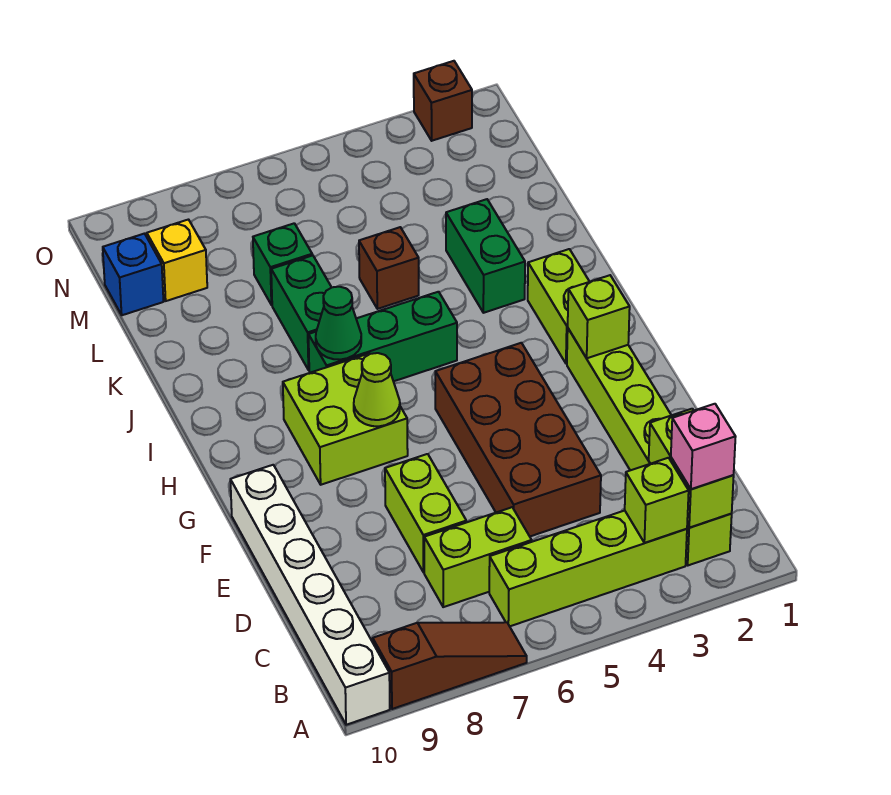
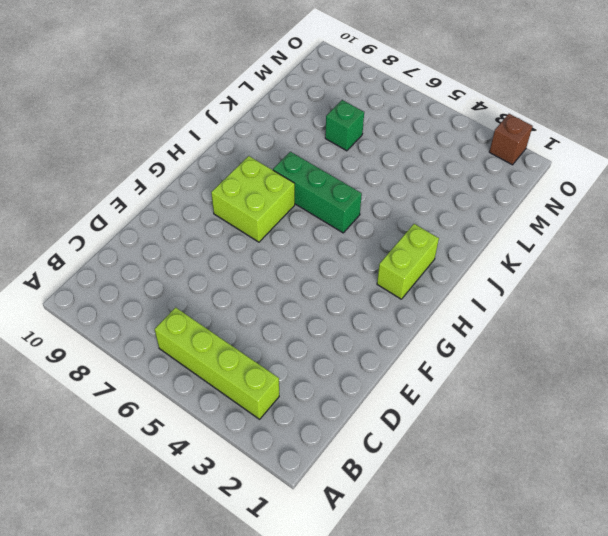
none -> brown slope A7:A9 level 1 top 9
none -> white brick A10:F10 level 1
none -> lime brick B2:G2 level 1

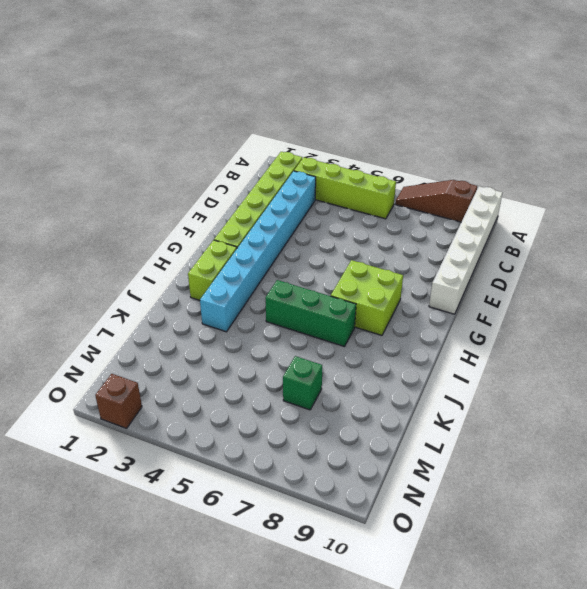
cyan brick C3:J3 level 1 -> green brick J3:K3 level 1
none -> lime brick C6:C7 level 1
none -> brown brick D4:G5 level 1
none -> lime brick D7:E7 level 1

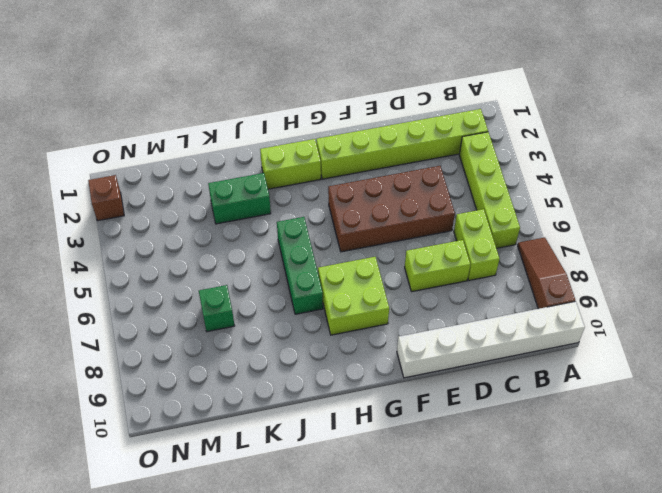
none -> green brick J7:K7 level 1
none -> brown brick K5 level 1
none -> yellow brick M9 level 1

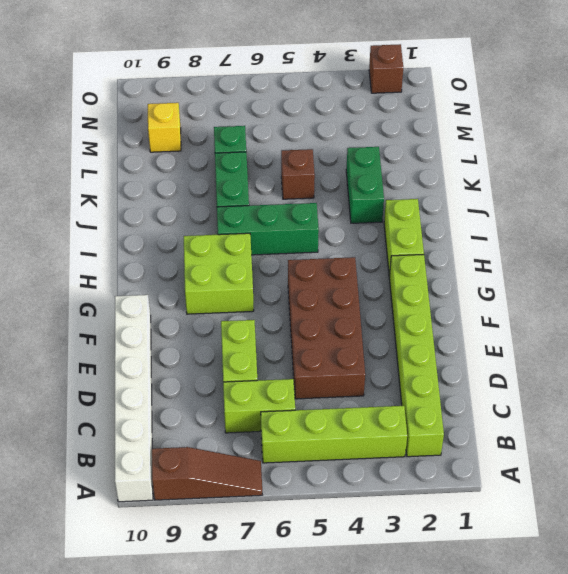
none -> blue brick M10 level 1
none -> lime brick B2:C2 level 2
none -> lime brick B3 level 2

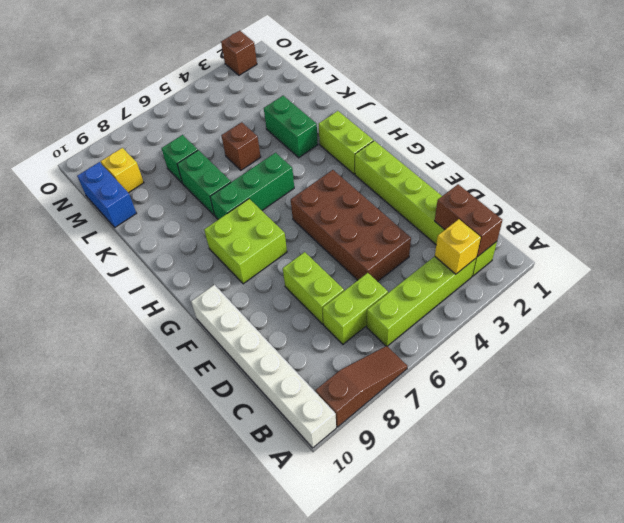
brown brick B2:C2 level 2 -> lime brick B2:C2 level 2
yellow brick B3 level 2 -> lime brick B3 level 2
blue brick L10:M10 level 1 -> blue brick M10 level 1
none -> lime brick G2 level 2
none -> lime cone G7 level 2
none -> green cone I7 level 2

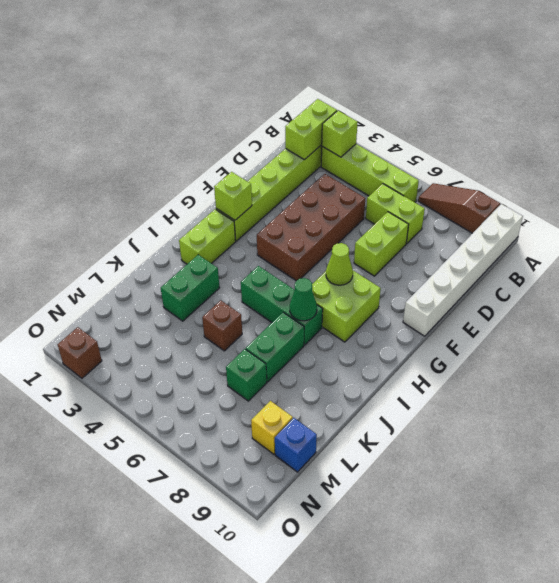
none -> pink brick B2 level 3

